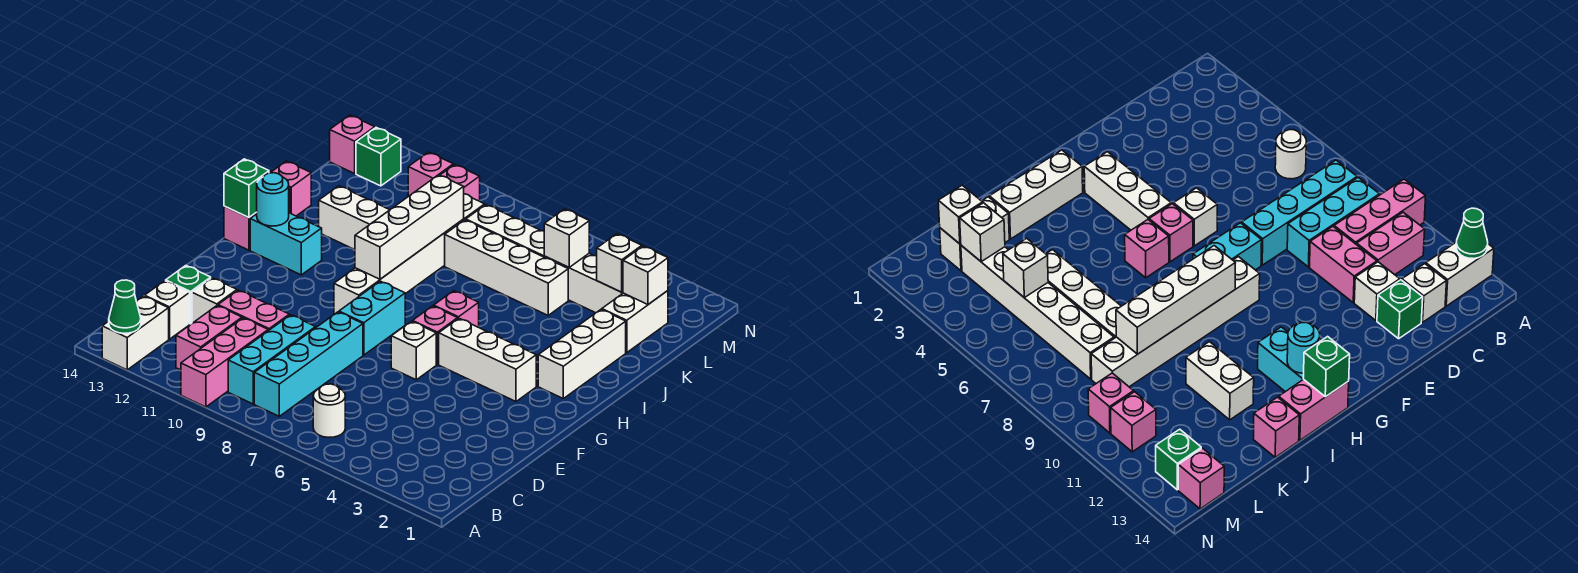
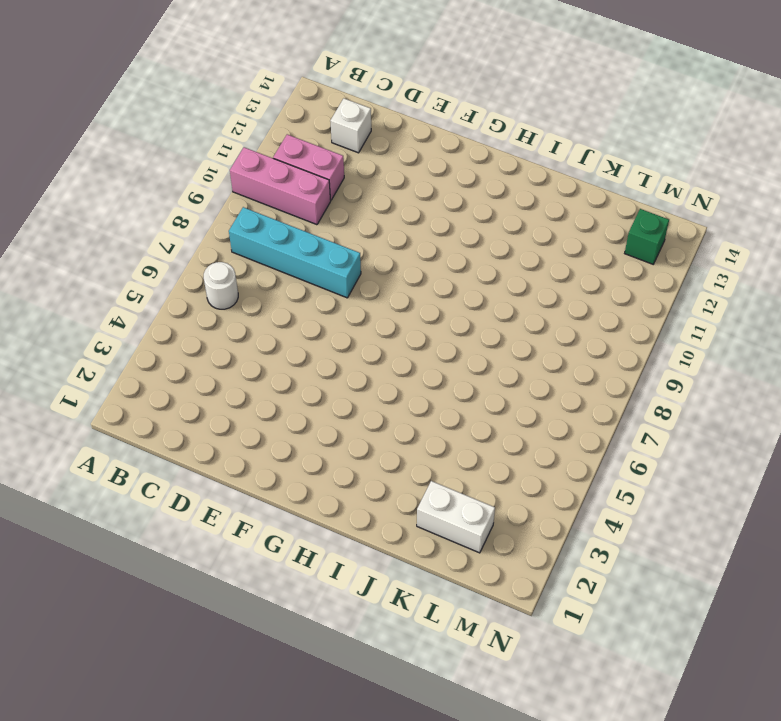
none -> white brick A13:B13 level 1
none -> cyan brick B9:D9 level 1
none -> pink brick D10:D11 level 1
none -> white brick D12 level 1

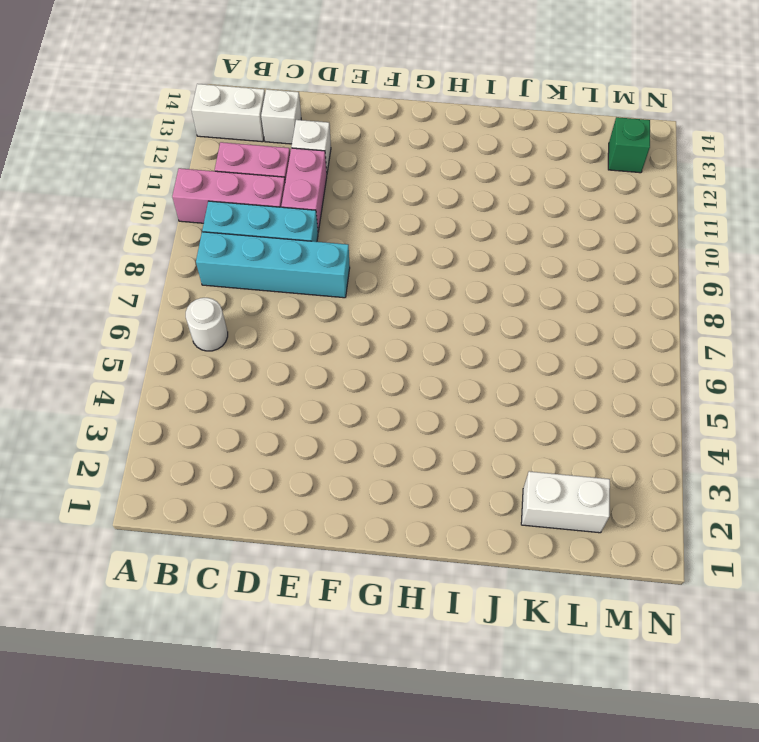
none -> green brick D13 level 1
none -> white brick F6 level 1
none -> cyan brick F8:G8 level 1
none -> white brick G3:G5 level 1

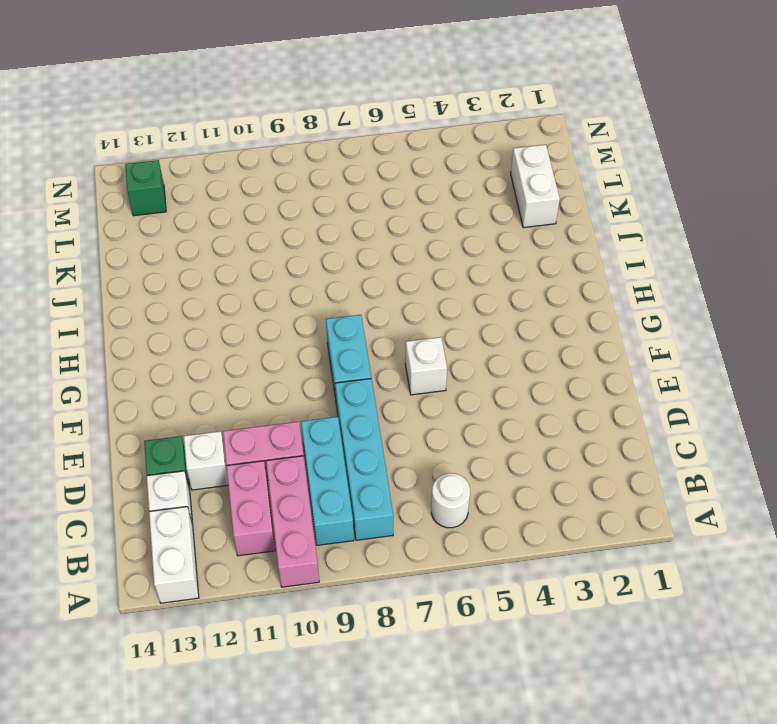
none -> white brick G3:G5 level 1
none -> pink brick G6 level 1
none -> white brick G9:L9 level 1
none -> white brick H2:J2 level 1

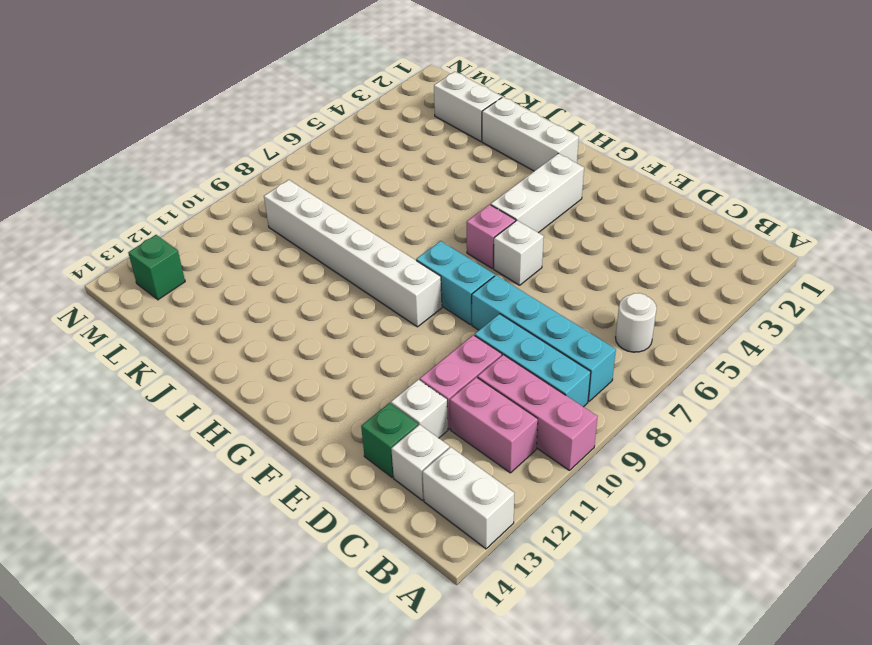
none -> pink brick H6 level 1
none -> cyan brick H12:H13 level 1
none -> pink brick H14:I14 level 1
none -> white brick J11:J12 level 1

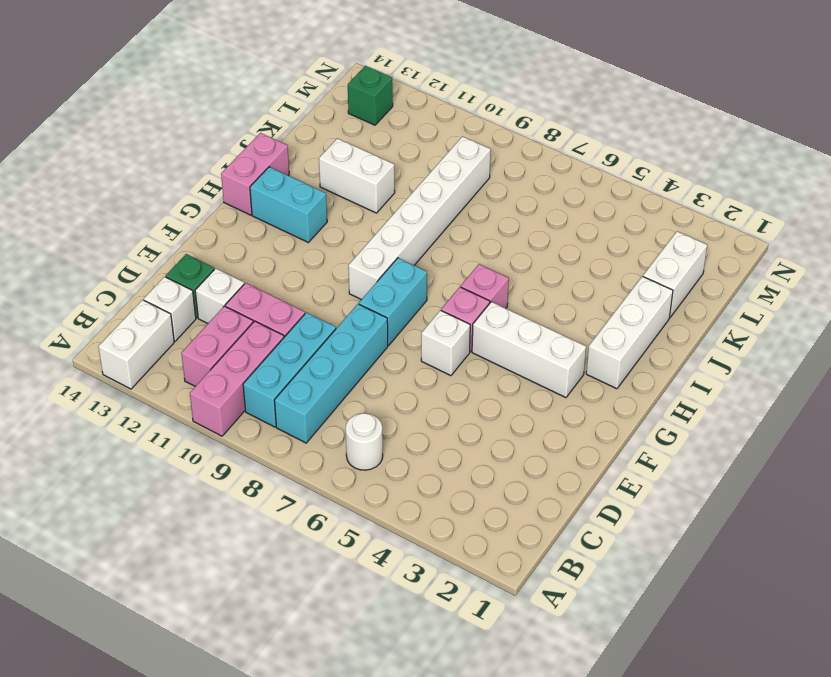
none -> pink brick J14 level 1
none -> white brick K5:K8 level 1
none -> white brick L3:L8 level 1
none -> pink brick M10 level 1

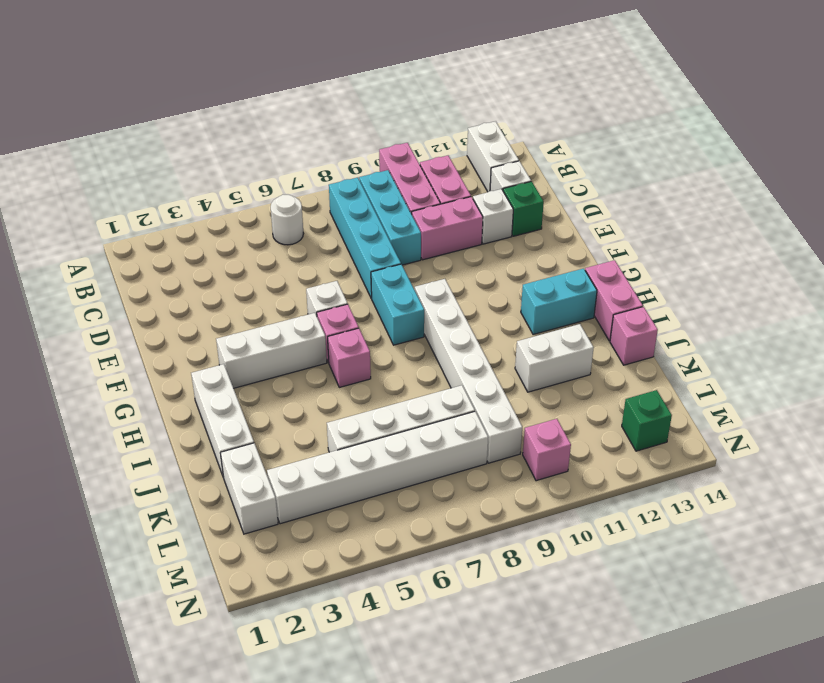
none -> pink brick M11 level 1
none -> pink brick M14 level 1
none -> green cone A13 level 2
none -> white brick H9:K9 level 2

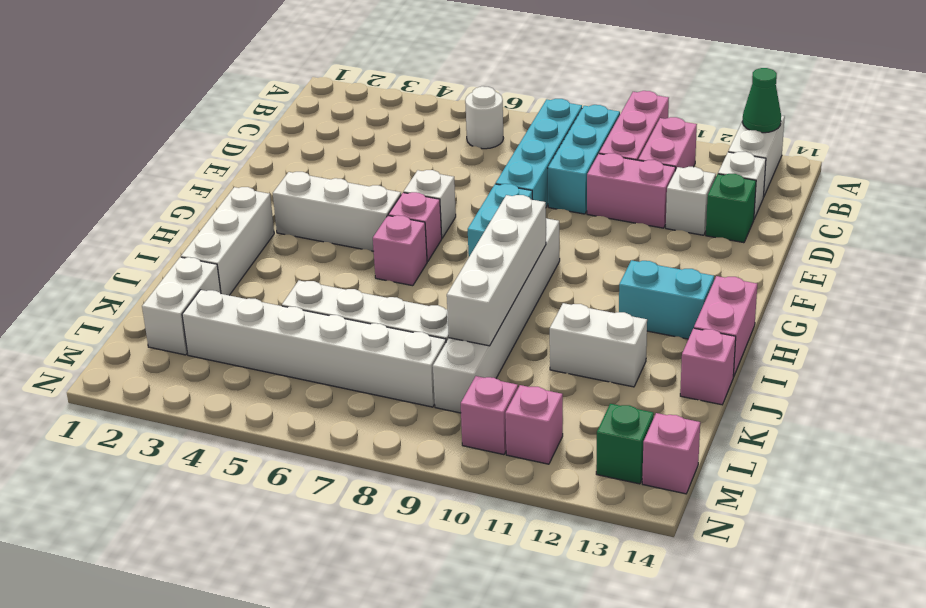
none -> cyan round brick H13 level 2
none -> green brick H14 level 2
none -> white brick L2 level 2
none -> white brick L3 level 2

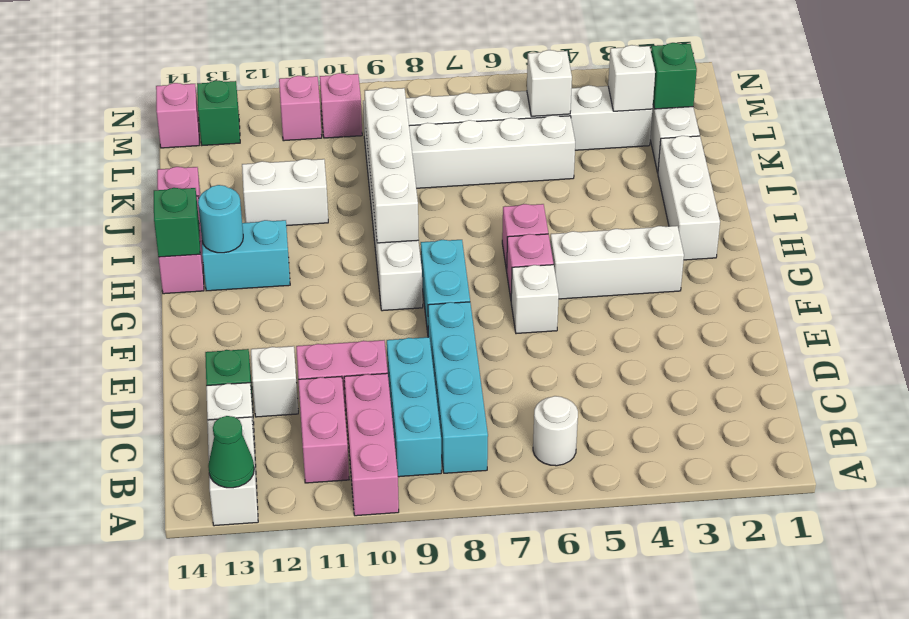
green brick L2 level 2 -> white brick L2 level 2

